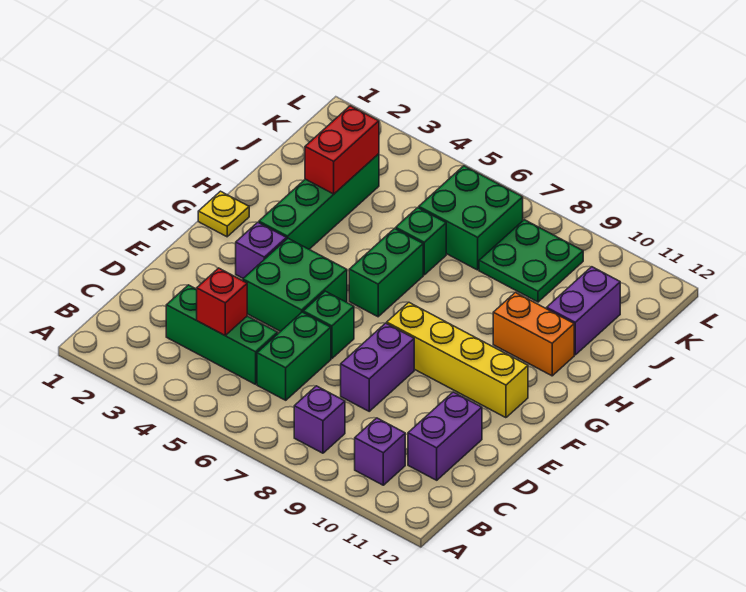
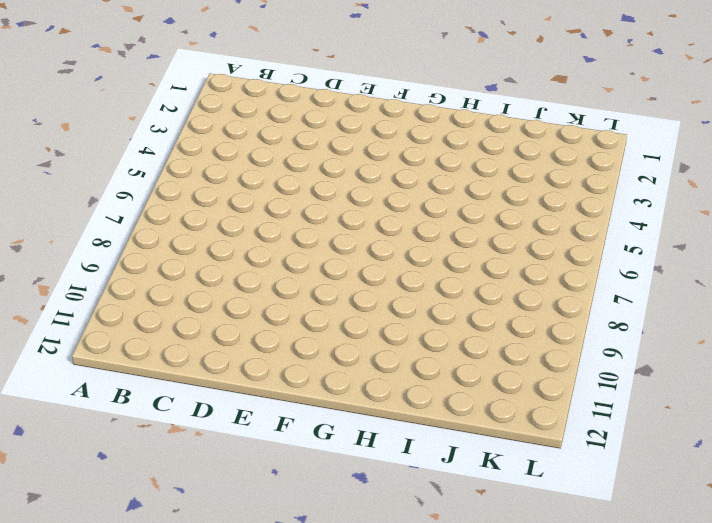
none -> purple brick B8 level 1
none -> purple brick B10 level 1
none -> green brick C3:C5 level 1

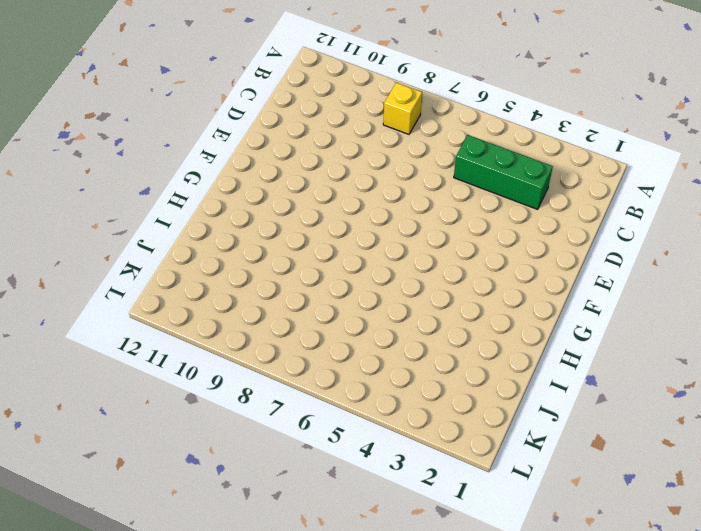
yellow brick B8 level 1 -> purple brick B8 level 1
none -> purple brick B10 level 1
none -> green brick C6:D6 level 1
none -> purple brick C11:D11 level 1

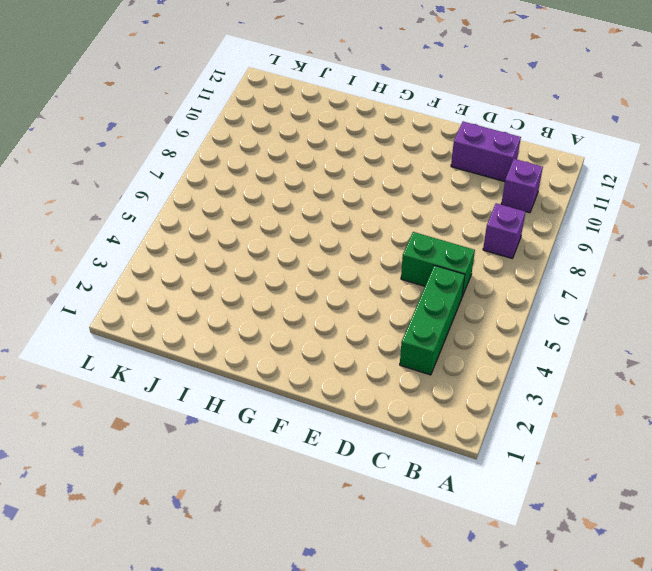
none -> purple brick D8:E8 level 1
none -> green brick E4:F5 level 1
none -> green brick E6 level 1

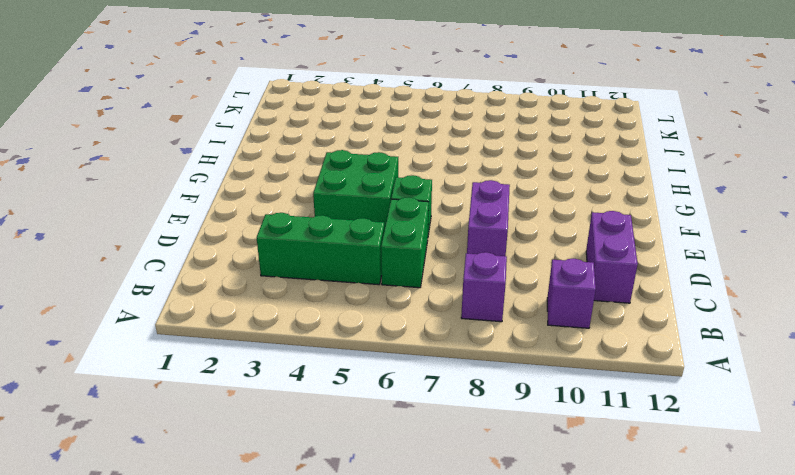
none -> purple brick F3 level 1
none -> yellow brick F8:F11 level 1
none -> yellow plate G1 level 1

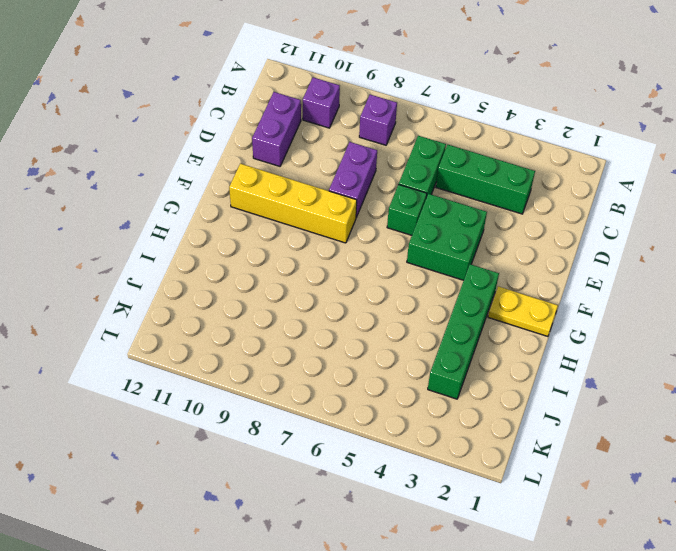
yellow plate G1:G2 level 1 -> yellow plate G1 level 1
none -> purple brick F3 level 1
none -> green brick G6:H6 level 1
none -> orange brick H10:H11 level 1

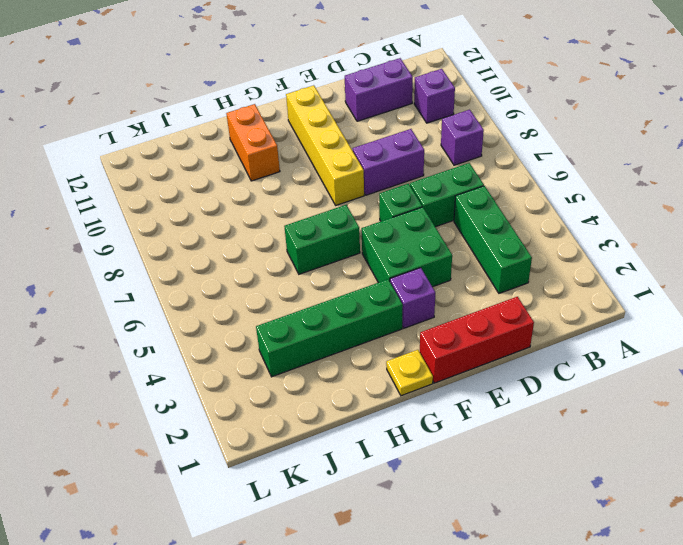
red brick D1:F1 level 1 -> none
none -> green brick I6 level 1
none -> purple brick I11:J11 level 1
none -> green brick J6:K7 level 1

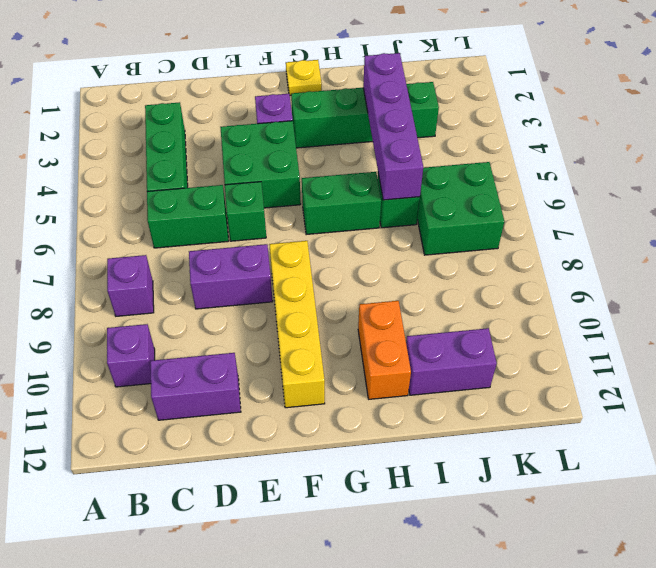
purple brick I3:I6 level 2 -> red brick I3:J3 level 2
none -> green plate J8:K9 level 1
none -> red brick C4 level 2

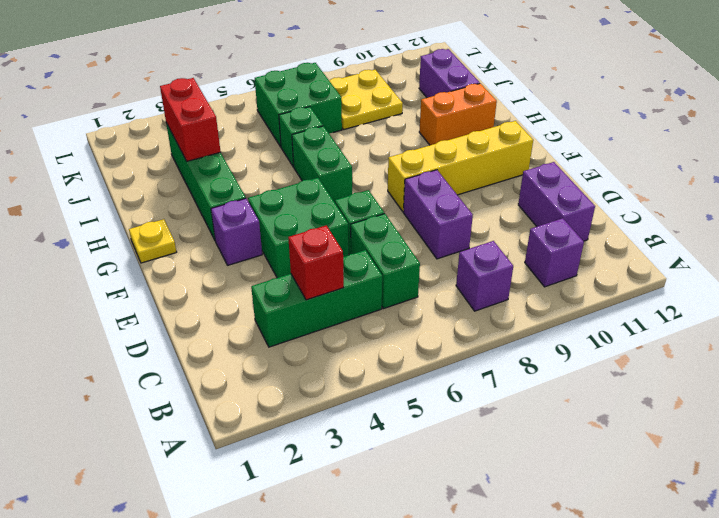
yellow plate J8:K9 level 1 -> green plate J8:K9 level 1

